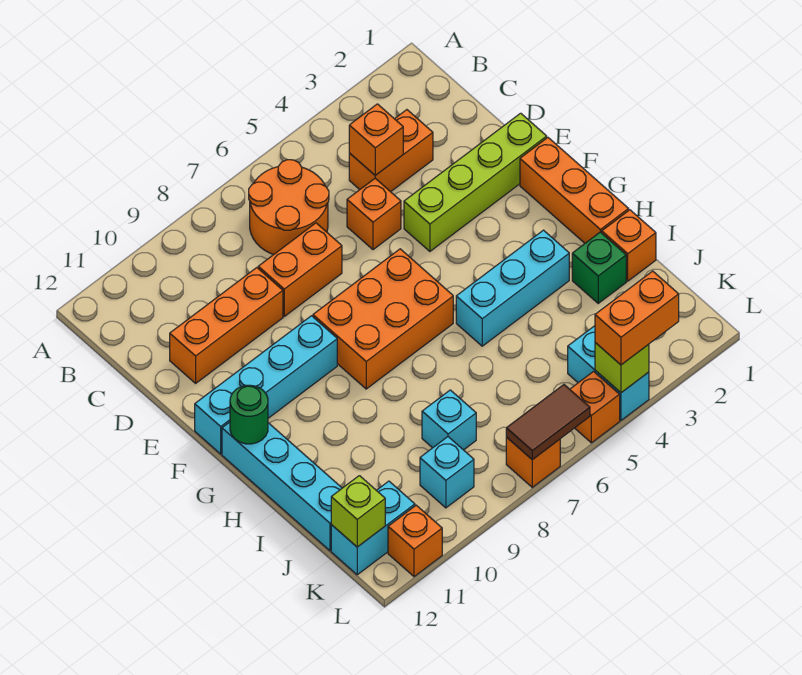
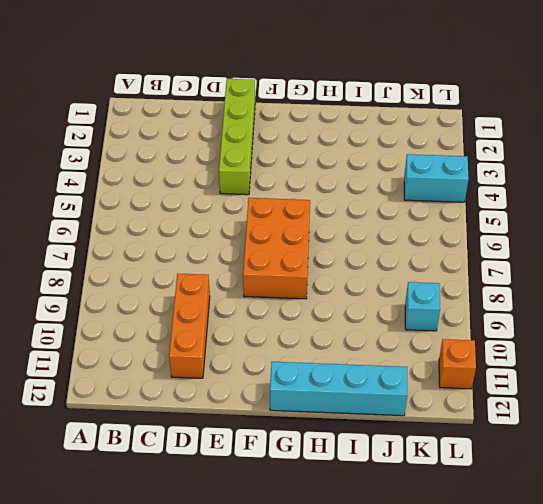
none -> orange round brick B6:C7 level 1
none -> orange brick C3:C4 level 1
none -> orange brick D5 level 1

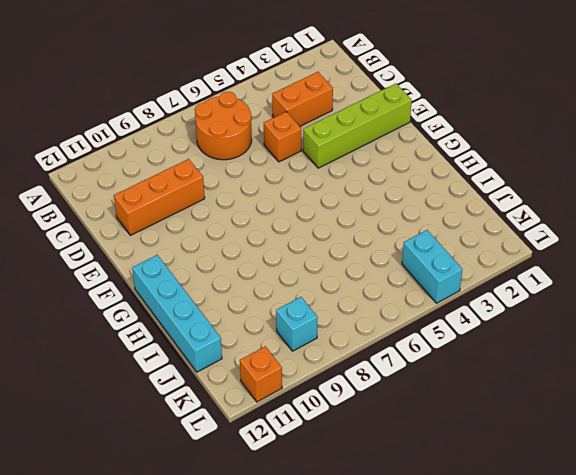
none -> orange brick D7:D8 level 1
none -> orange brick F1:H1 level 1
none -> orange brick F6:G8 level 1

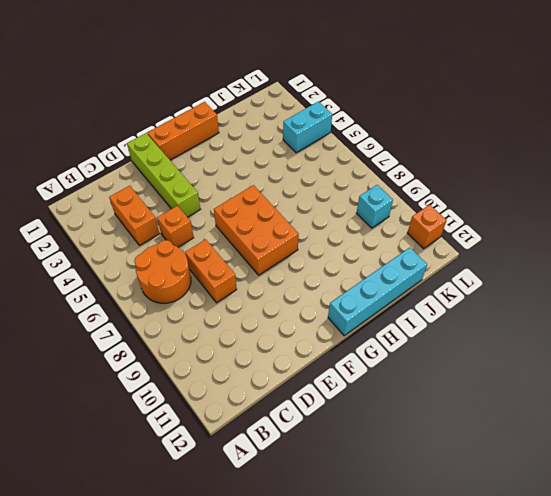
none -> orange brick D9:D11 level 1
none -> cyan brick F9:F12 level 1
none -> cyan brick H3:H5 level 1

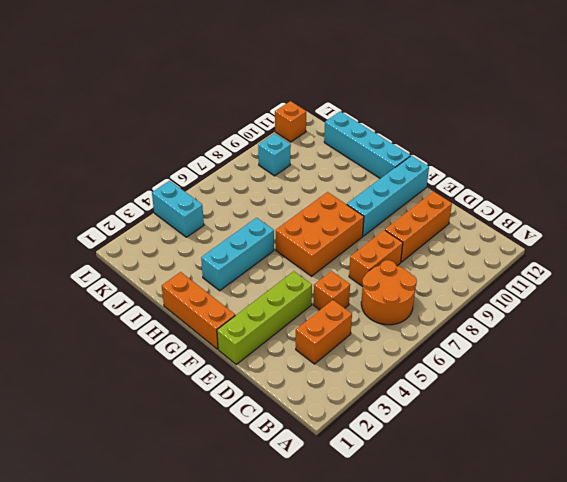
none -> orange brick I1 level 1
none -> green brick I2 level 1
none -> cyan brick J8 level 1

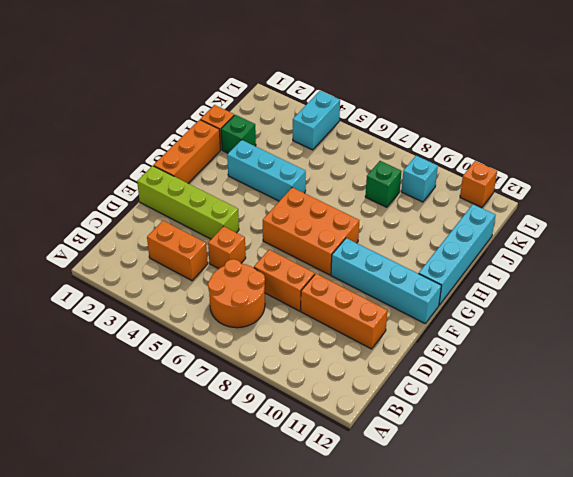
green brick J8 level 1 -> cyan brick J8 level 1
none -> cyan brick K11:K12 level 1
none -> orange brick L5 level 1
none -> orange brick L7 level 1

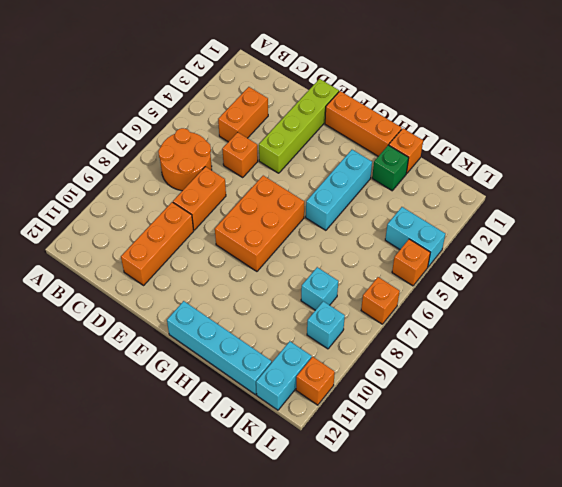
none -> cyan brick F9:F12 level 1
none -> orange brick C4 level 2
none -> green round brick G12 level 2

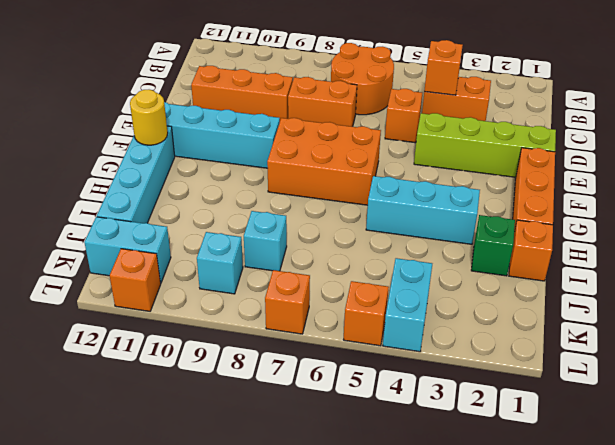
yellow round brick G12 level 2 -> green round brick G12 level 2
none -> lime brick K12 level 2
none -> lime brick L4 level 2
none -> brown tile L6:L7 level 2

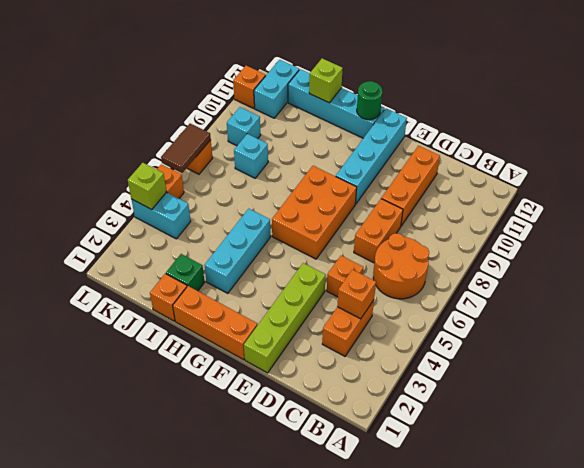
lime brick I12 level 2 -> lime brick K12 level 2
none -> orange brick L3:L4 level 3

